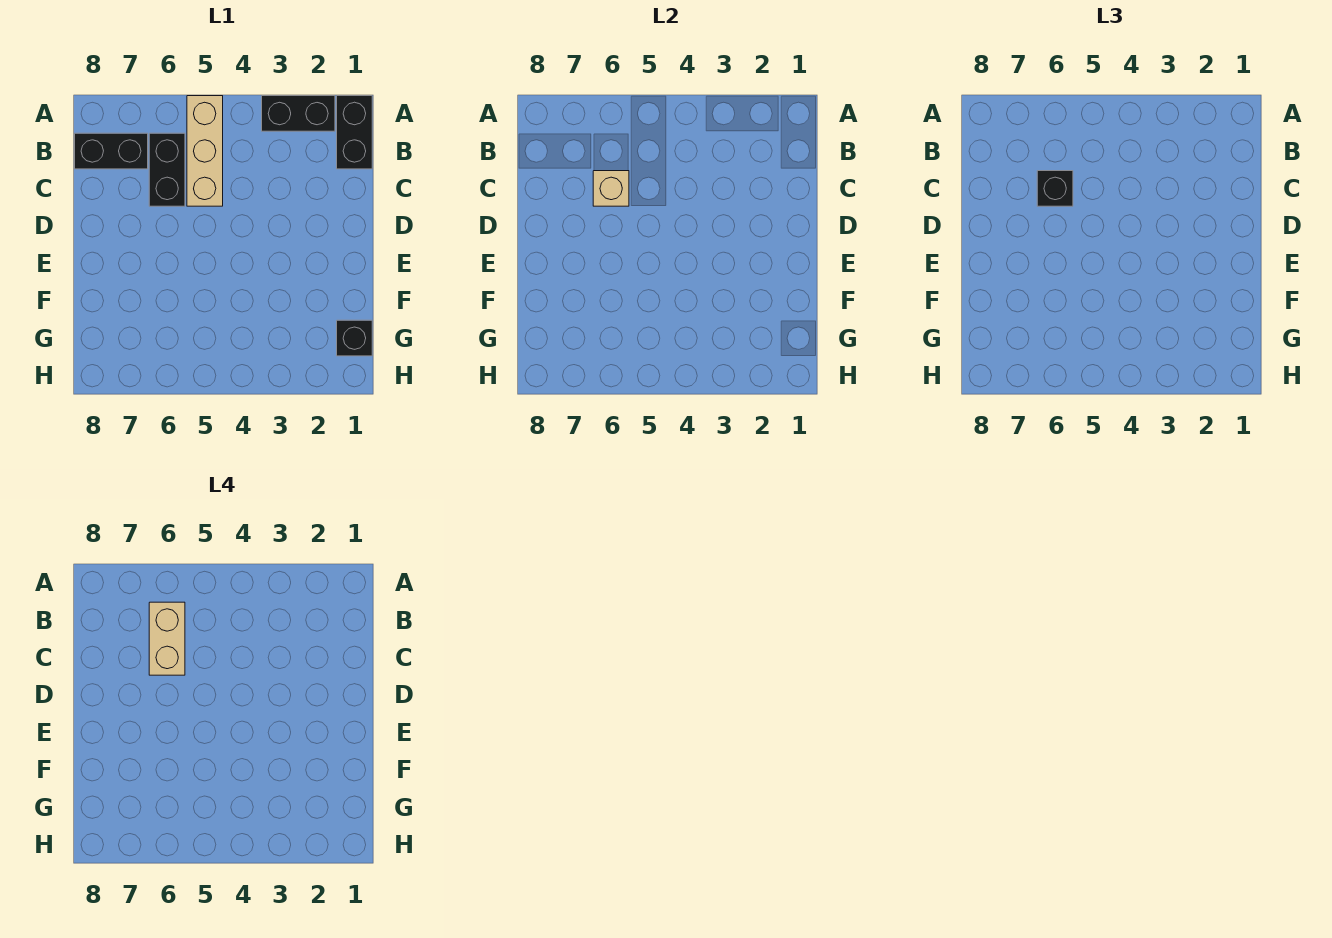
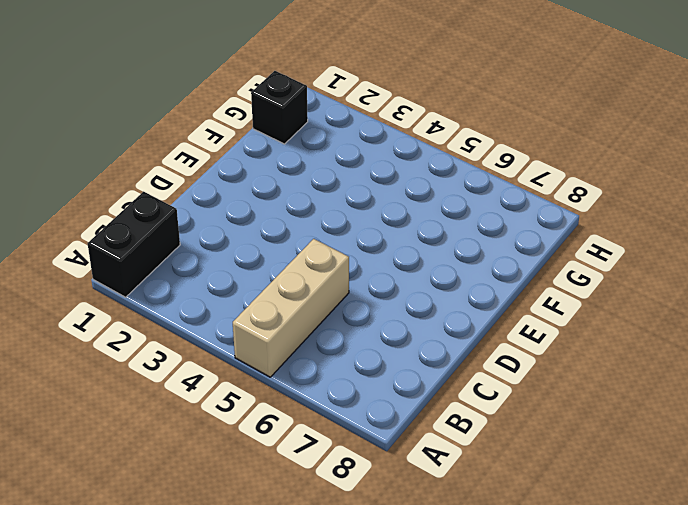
none -> black brick A2:A3 level 1
none -> black brick B6:C6 level 1

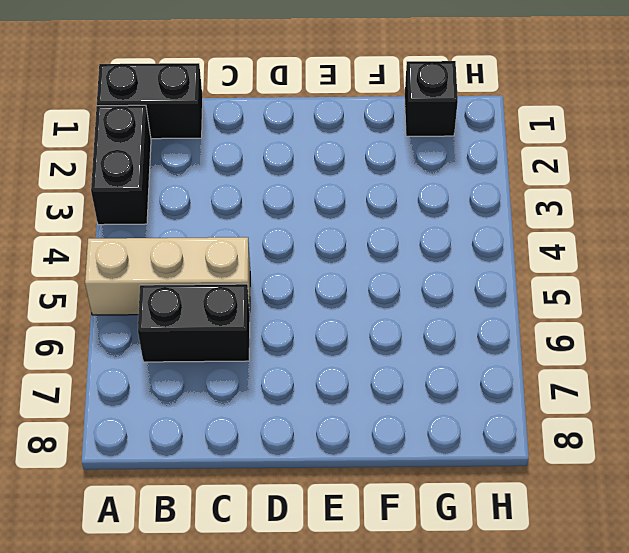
none -> black brick B7:B8 level 1
none -> tan brick C6 level 2

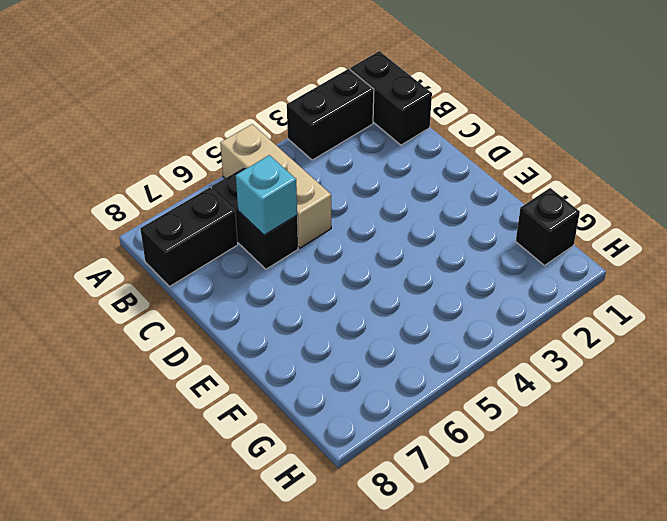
cyan brick C6 level 2 -> tan brick C6 level 2
none -> black brick C6 level 3
none -> tan brick B6:C6 level 4

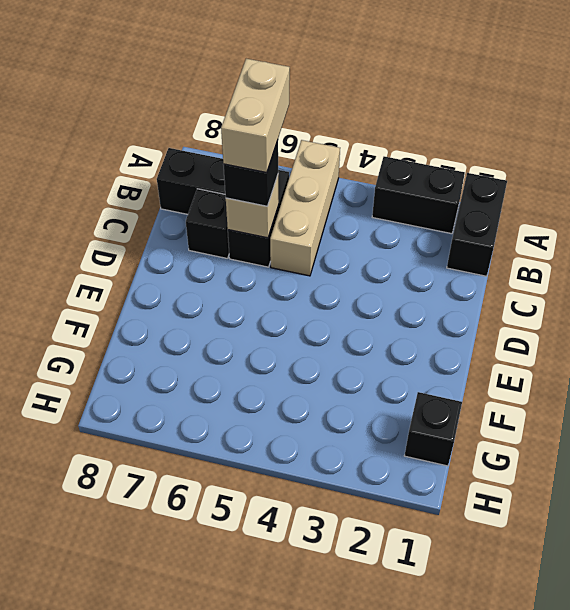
black brick C7 level 1 -> none

